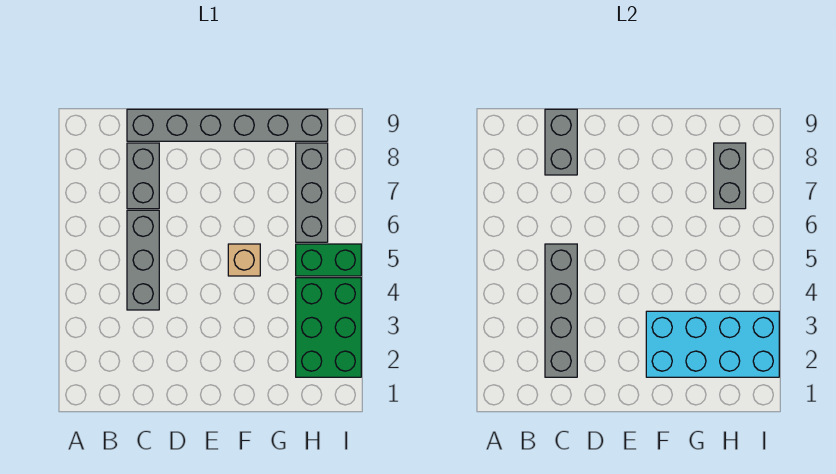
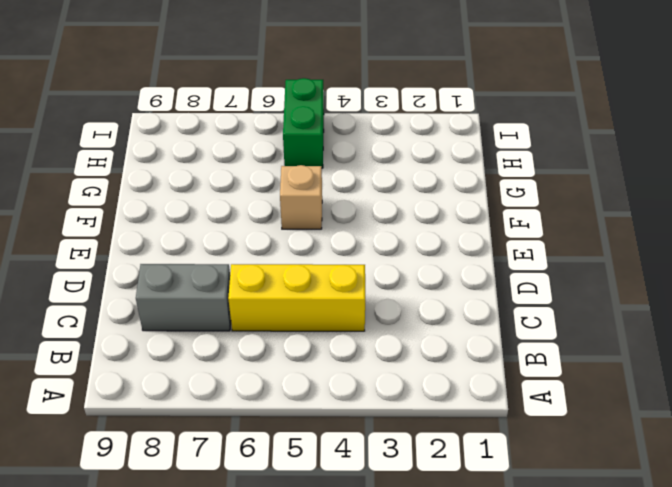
yellow brick C4:C6 level 1 -> grey brick C4:C6 level 1
none -> grey brick C9:H9 level 1
none -> green brick H2:I4 level 1

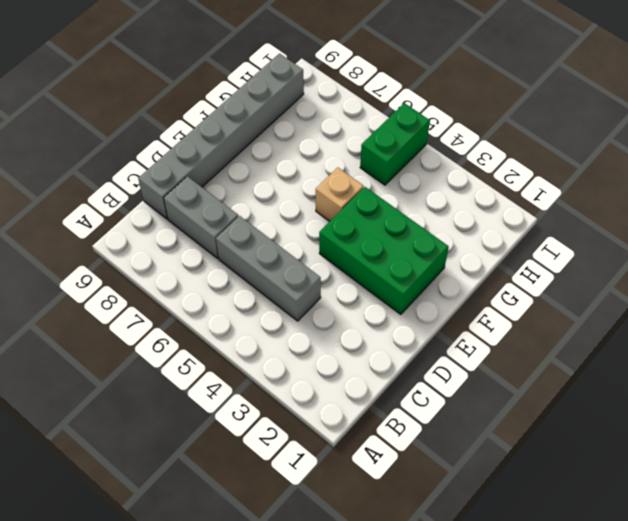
green brick E2:F4 level 1 -> green brick H2:I4 level 1
none -> grey brick H6:H8 level 1
none -> grey brick C2:C5 level 2

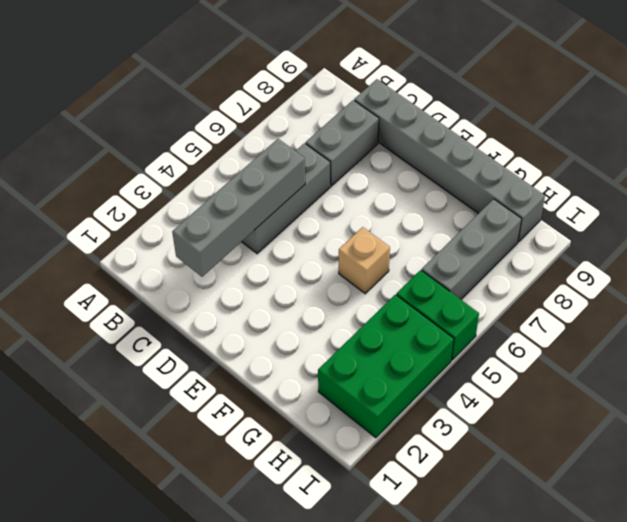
none -> grey brick C8:C9 level 2
none -> cyan brick F2:I3 level 2

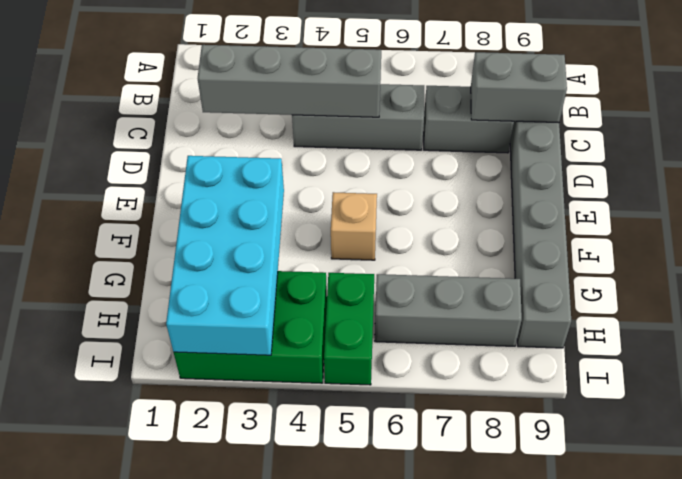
none -> grey brick H7:H8 level 2

